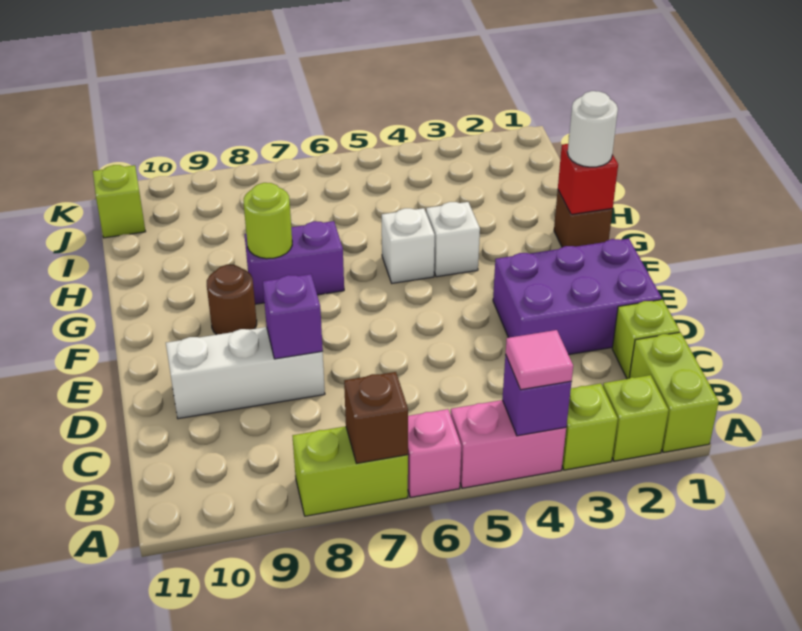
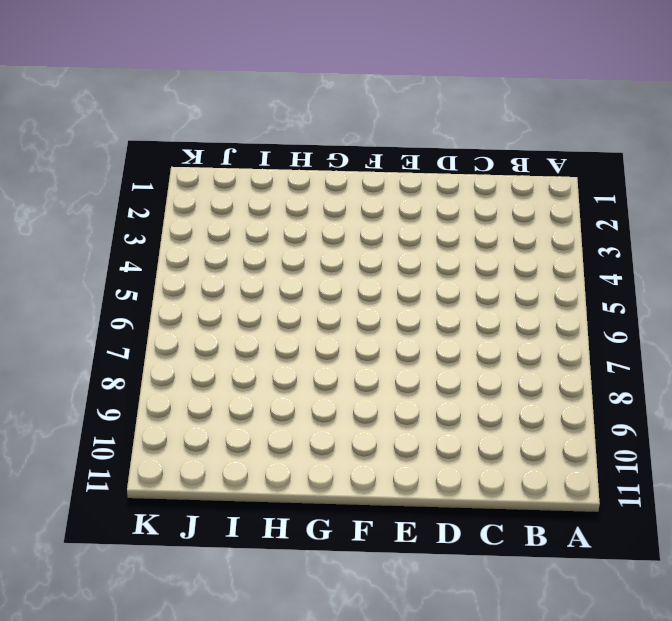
none -> lime brick A1:B1 level 1
none -> lime brick A2 level 1
none -> lime brick A3 level 1

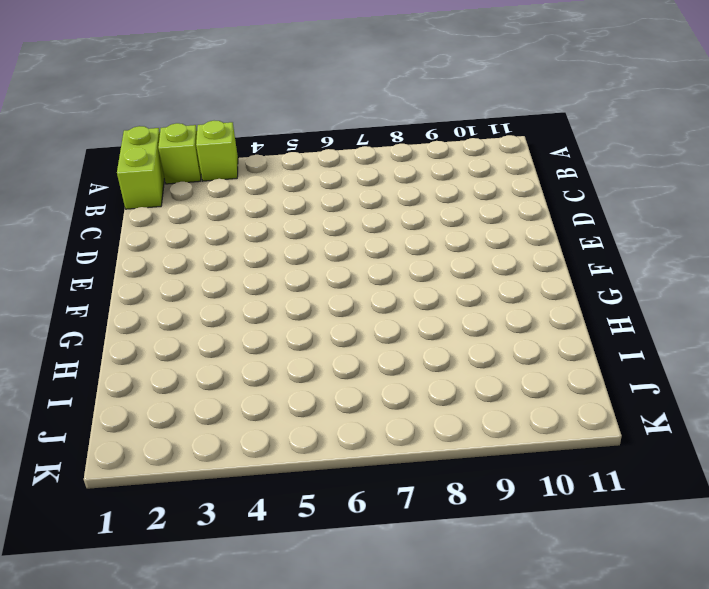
none -> pink brick A4:A5 level 1
none -> pink brick A6 level 1
none -> lime brick A7:A8 level 1

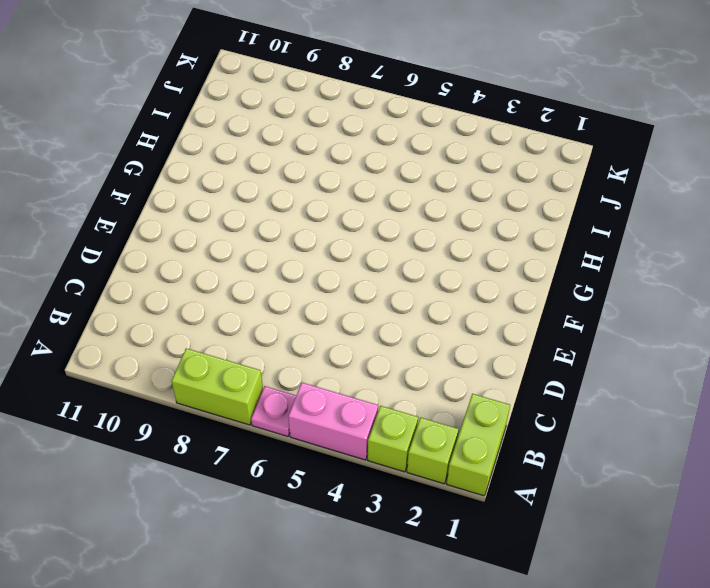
pink plate A6 level 1 -> pink brick A6 level 1
none -> lime brick C1 level 1
none -> purple brick D1:E3 level 1
none -> white brick D8:D10 level 1

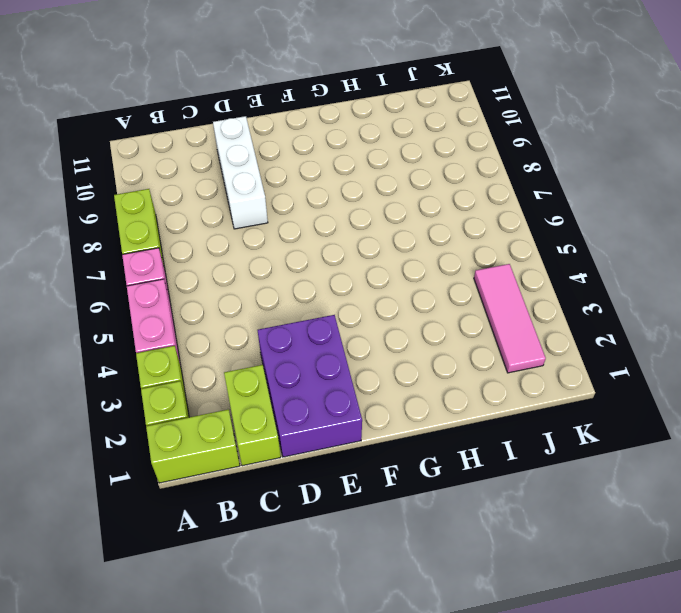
lime brick C1:C2 level 1 -> lime brick C1 level 1
pink tile J2:J4 level 1 -> none
none -> brown round brick F9 level 1
none -> brown brick G1 level 1
none -> white brick G4 level 1

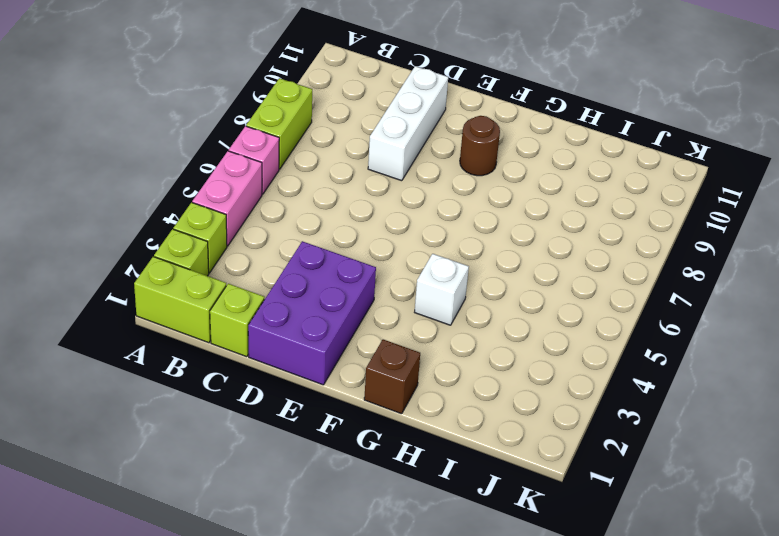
none -> white brick G5 level 1
none -> purple brick G7:G8 level 1
none -> lime brick J11 level 1

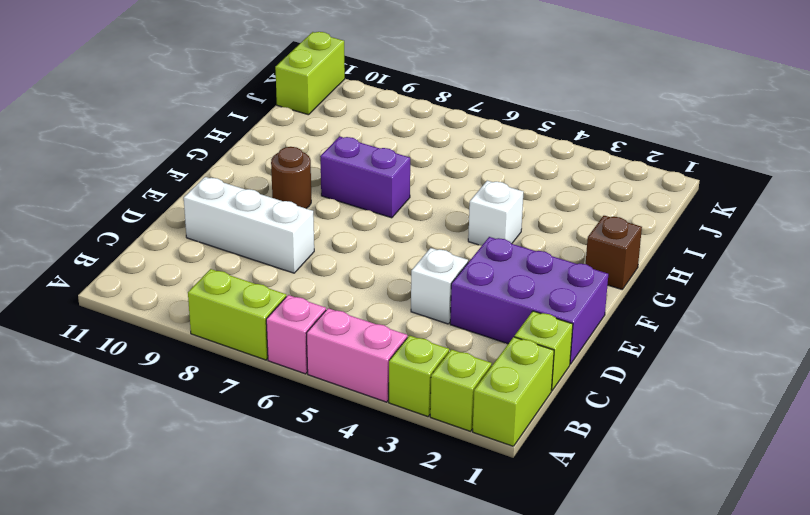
white brick D4 level 1 -> white brick G5 level 1
lime brick J11:K11 level 1 -> lime brick J11 level 1
none -> purple brick A4 level 2
none -> brown brick A7 level 2
none -> purple brick D8 level 2

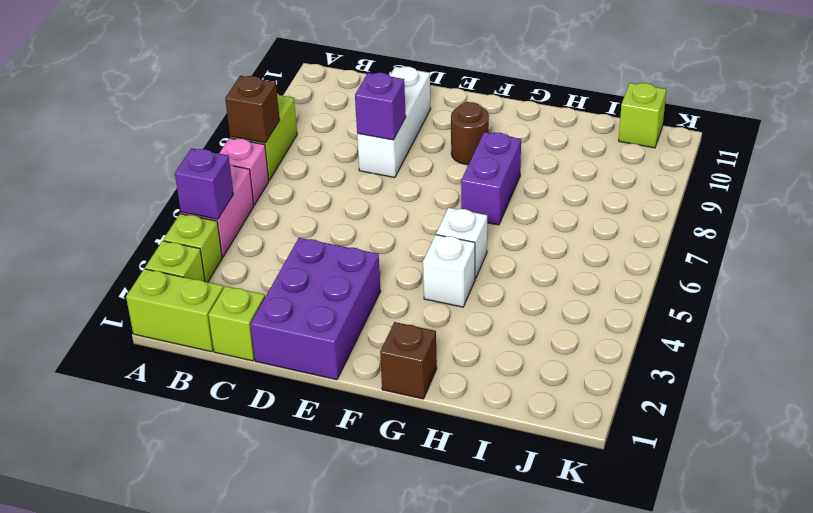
none -> red brick G1 level 2
none -> lime round brick G8 level 2
none -> pink tile A4 level 3

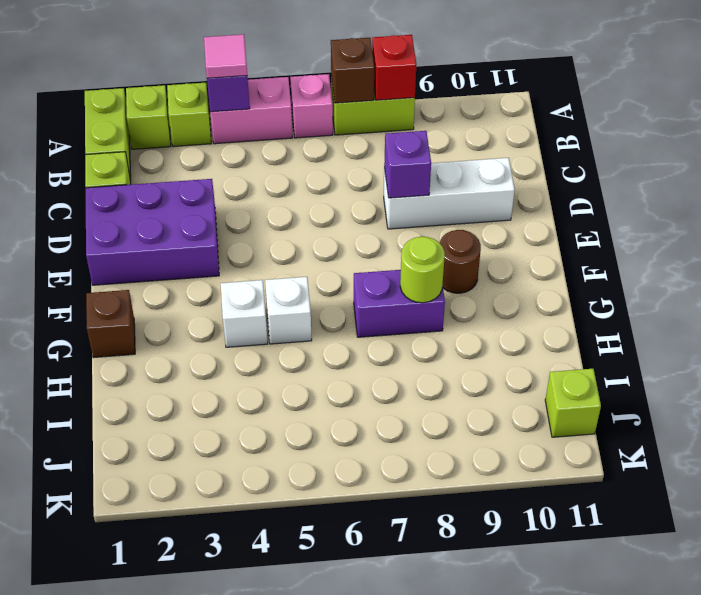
red brick A8 level 2 -> red brick G1 level 2
none -> white round brick G1 level 3

